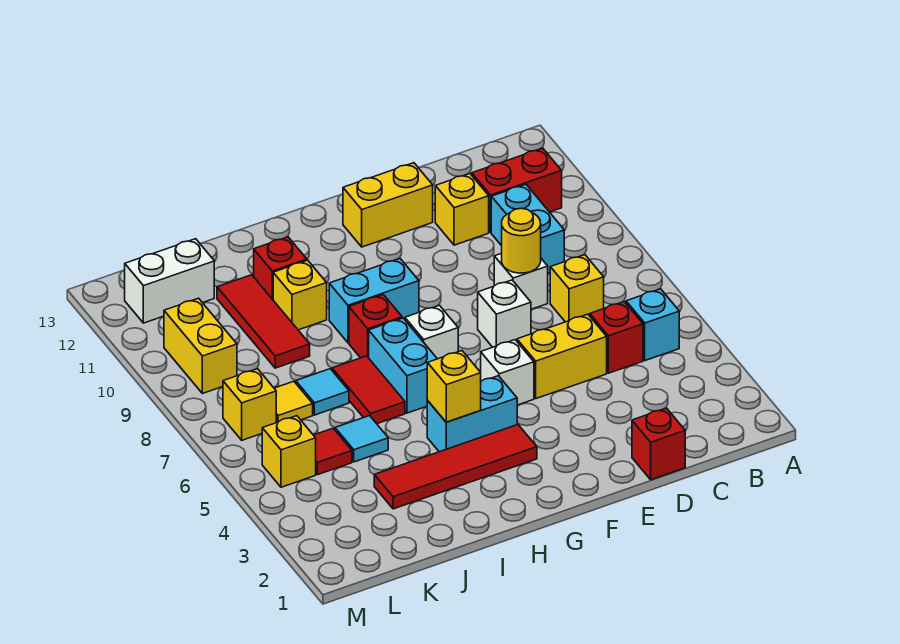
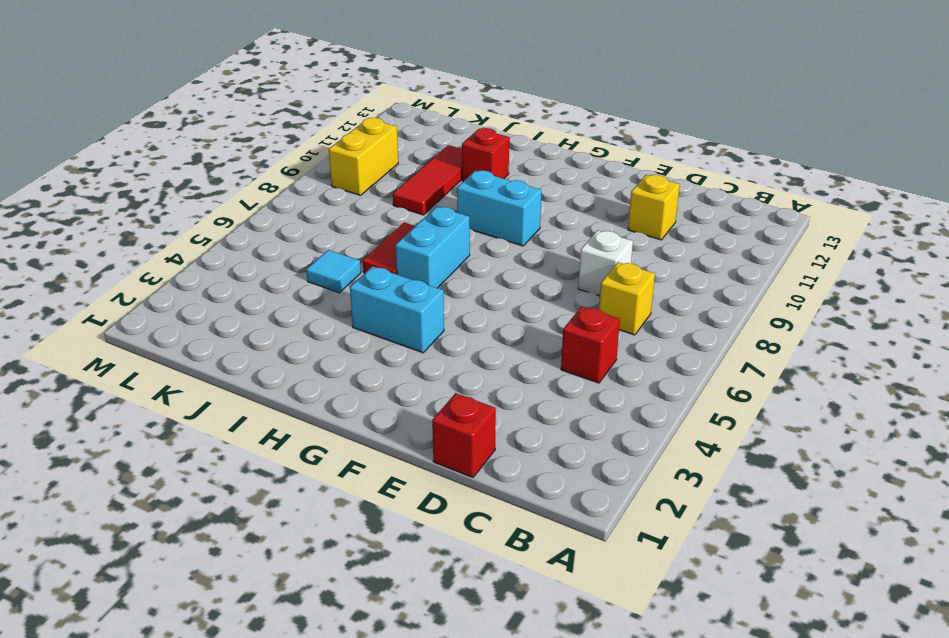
none -> cyan brick B5 level 1
none -> red brick B11:C11 level 1
none -> cyan brick C9:C10 level 1
none -> yellow brick D5:E5 level 1

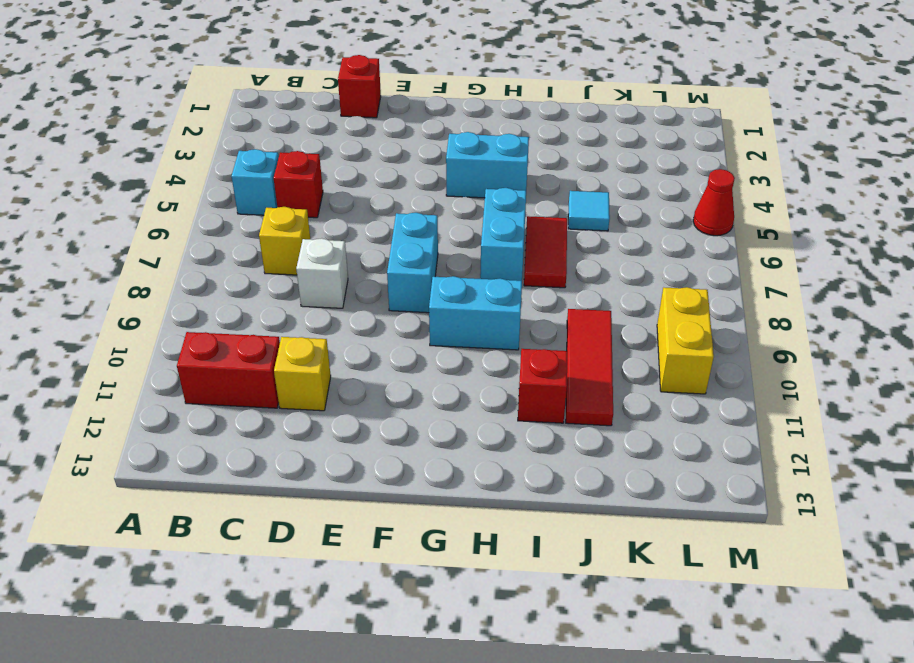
cyan brick F7:F8 level 1 -> cyan brick C9:C10 level 1
red cone M5 level 1 -> none
none -> yellow brick D5:E5 level 1
none -> white brick E7 level 1
none -> yellow brick E12:F12 level 1
none -> white brick F5 level 1

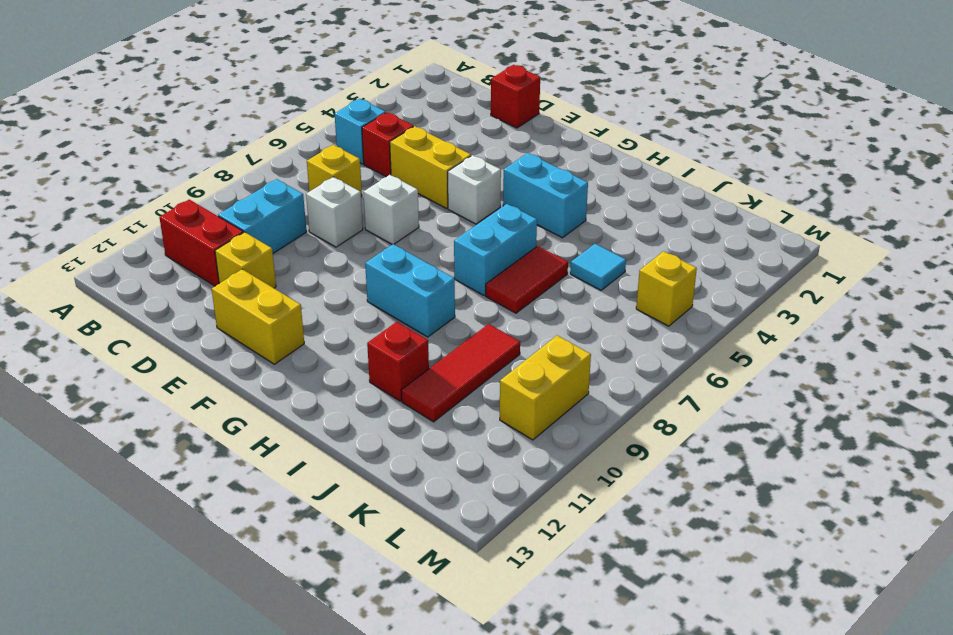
none -> red tile G3:J3 level 1
none -> white brick G7 level 1
none -> red brick H8 level 1
none -> yellow brick I10 level 1

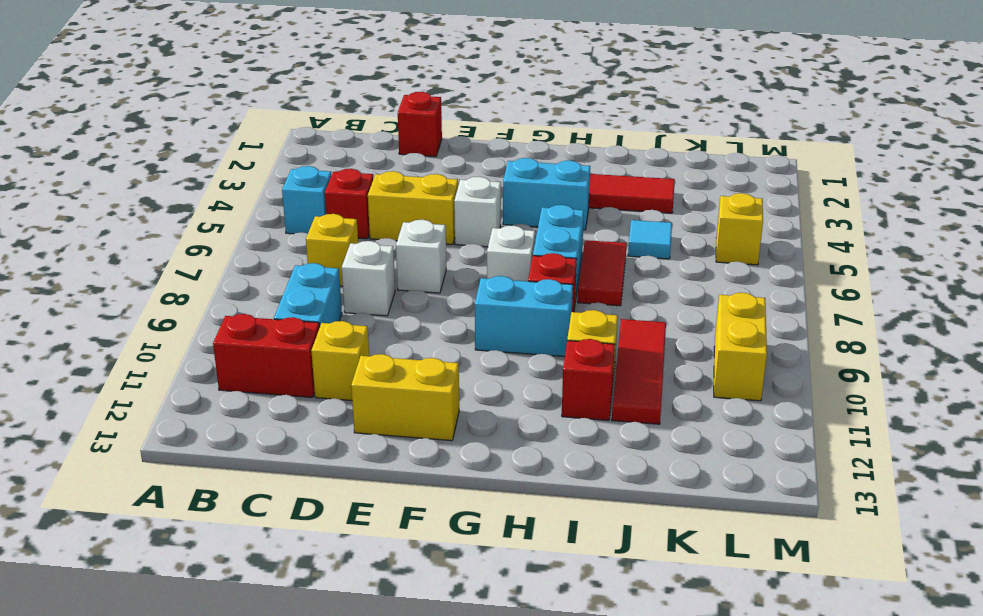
none -> cyan tile J7 level 1
none -> red tile K5 level 1
none -> yellow tile K7 level 1
none -> white brick K12:L12 level 1

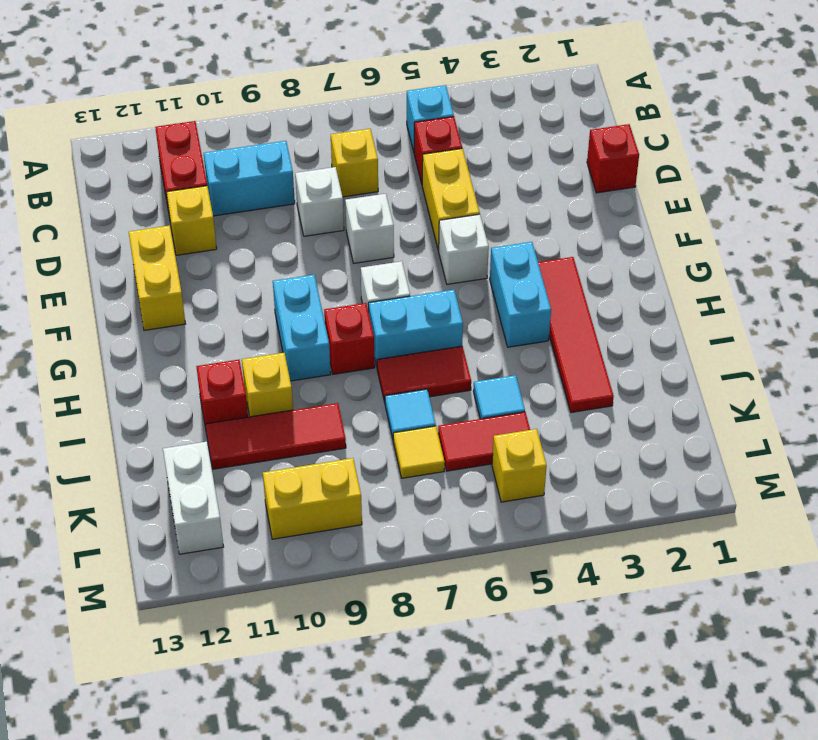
red tile K5:K6 level 1 -> red tile K5 level 1
none -> yellow brick L7 level 1
none -> yellow round brick D8 level 2
none -> yellow brick H4 level 2

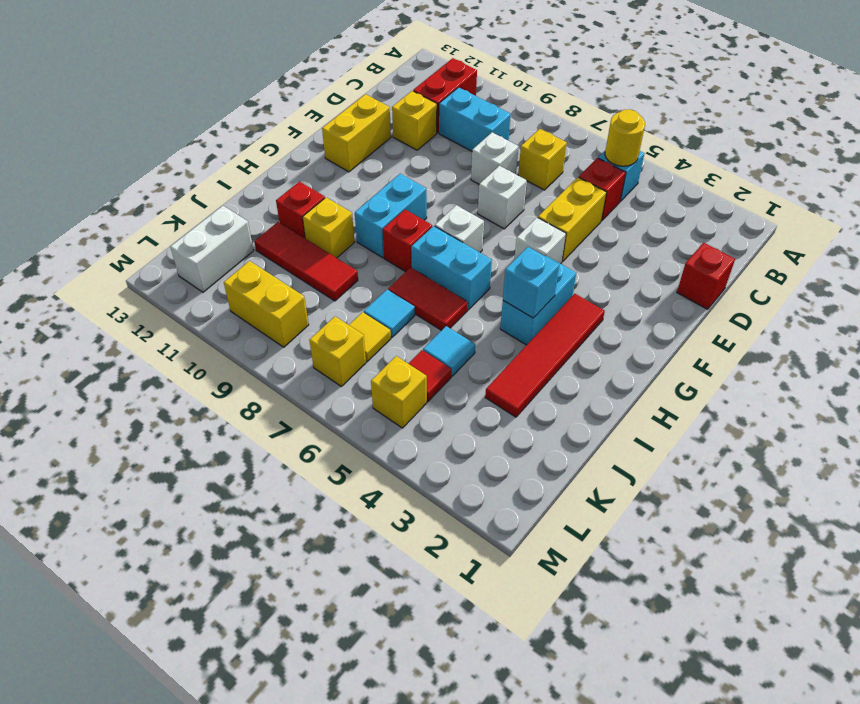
yellow round brick B5 level 2 -> yellow round brick D8 level 2
cyan brick H4 level 2 -> yellow brick H4 level 2

